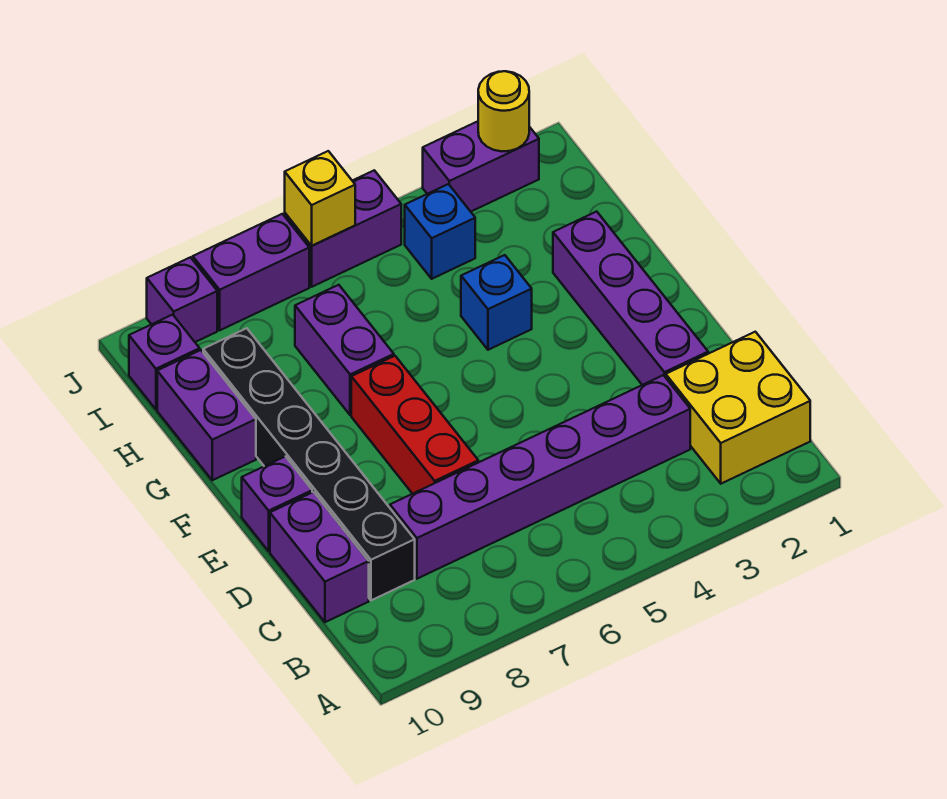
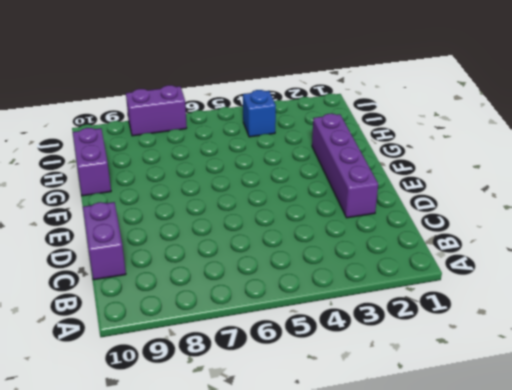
none -> yellow brick B1:C2 level 1
none -> purple brick C3:C8 level 1
none -> black brick C9:H9 level 1

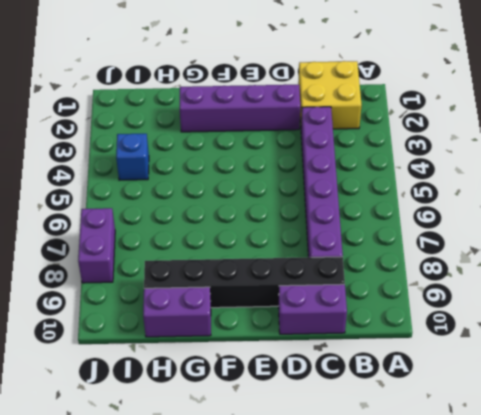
none -> red brick D7:F7 level 1
none -> purple brick E10 level 1
none -> blue brick G4 level 1

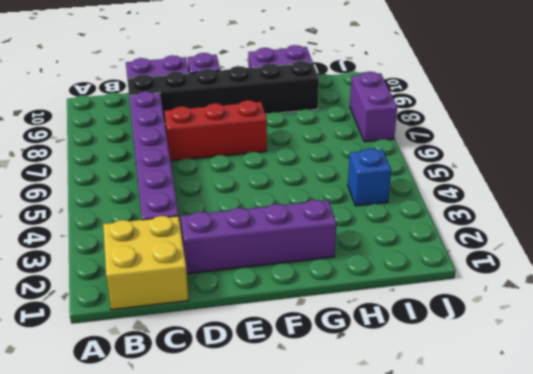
none -> blue brick G4 level 1
none -> purple brick G7:H7 level 1
none -> purple brick I10 level 1

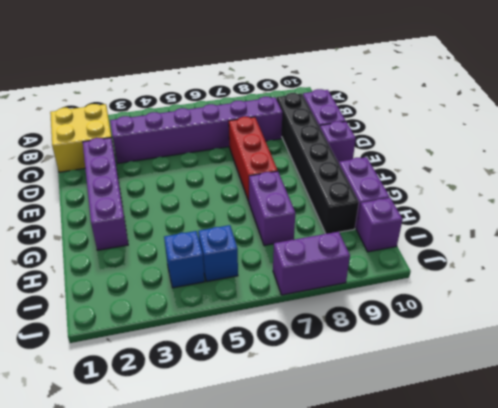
blue brick I5 level 1 -> blue brick G4 level 1
none -> purple brick J2:J3 level 1
none -> purple brick J5:J6 level 1
none -> purple brick J9 level 1

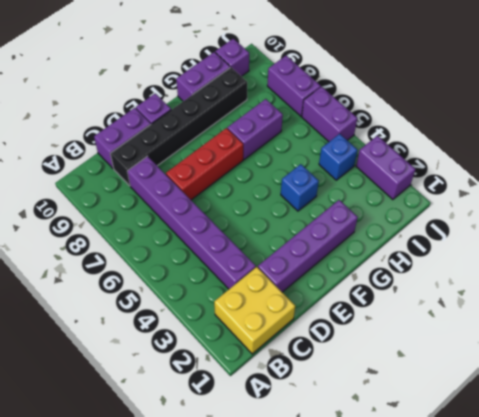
none -> purple brick J9 level 1
none -> yellow round brick J2 level 2
none -> yellow brick J6 level 2

